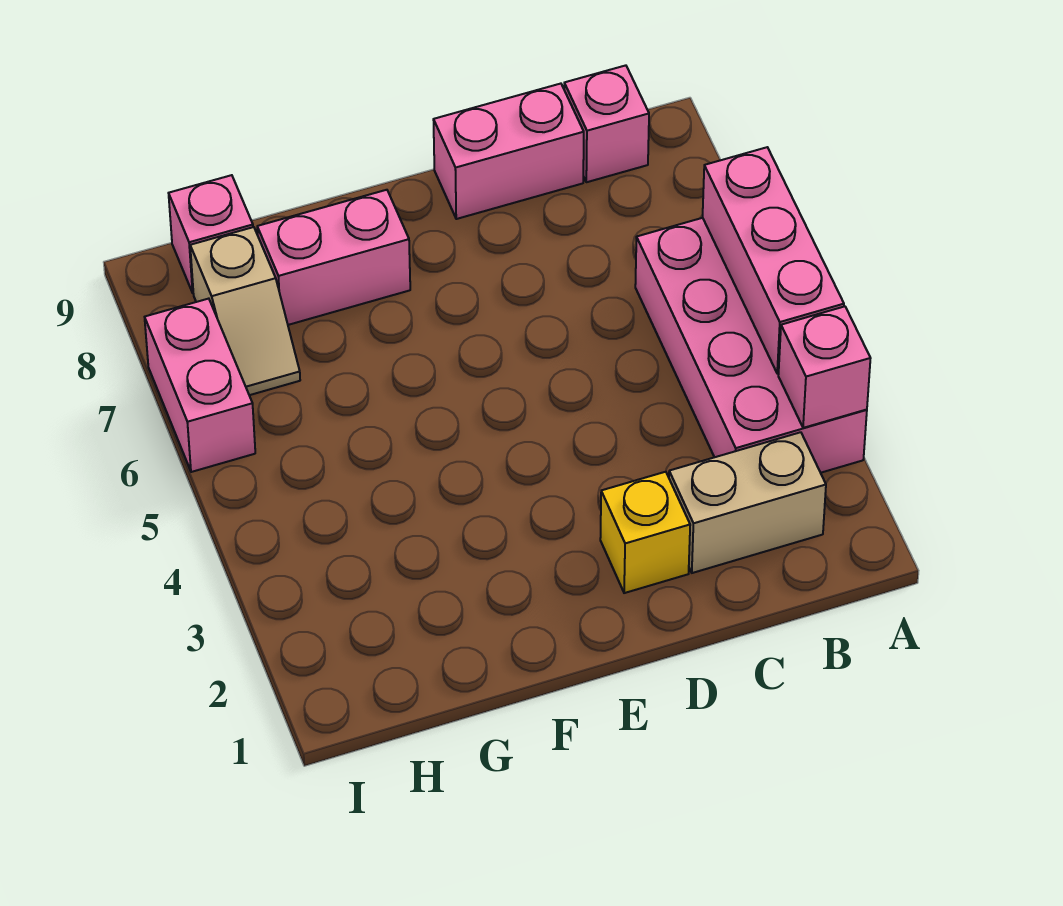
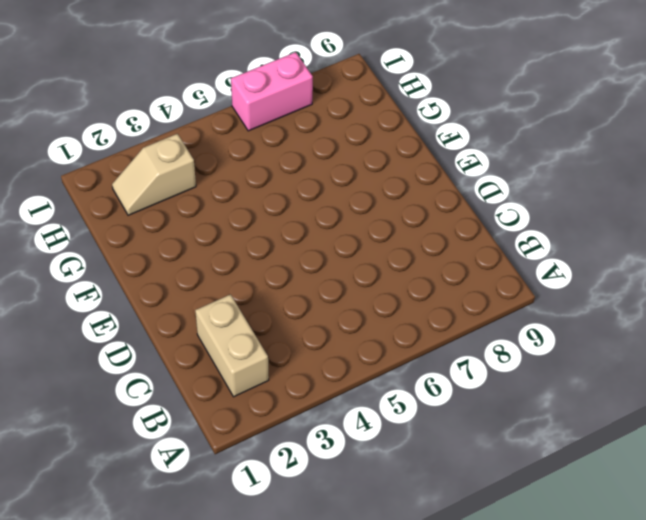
tan slope H2:H3 level 1 top 3 -> tan slope H7:H8 level 1 top 8
none -> pink brick A3:B6 level 1
none -> pink brick B9 level 1

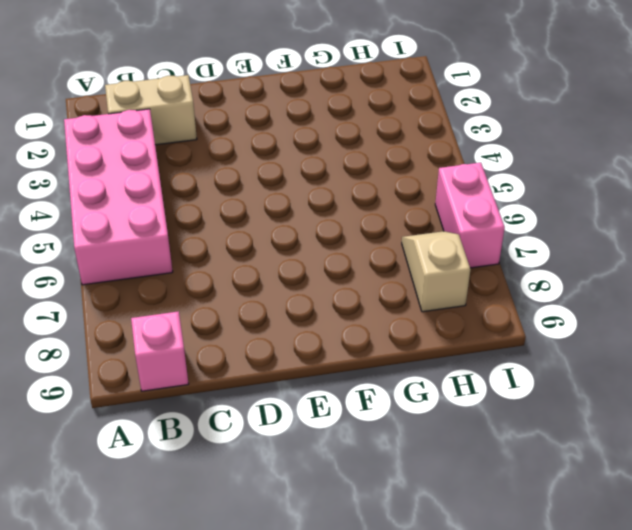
none -> pink brick C9:D9 level 1
none -> yellow brick D2 level 1

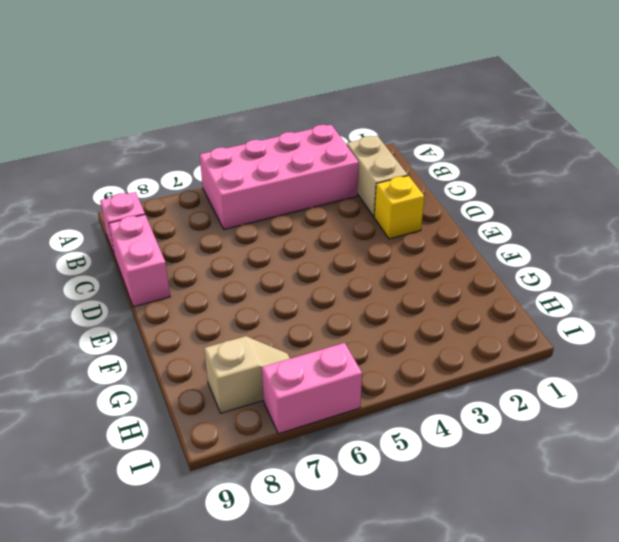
none -> pink brick F8:G8 level 1
none -> pink brick H9 level 1

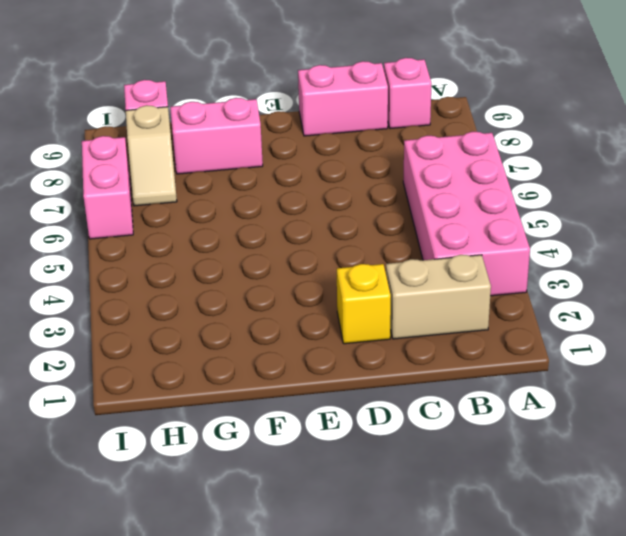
none -> pink brick A3 level 2
none -> pink brick A4:A6 level 2

